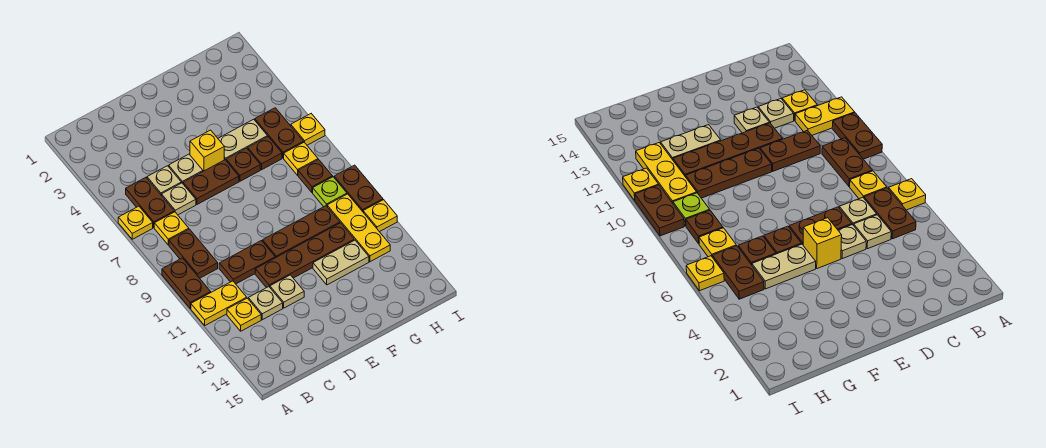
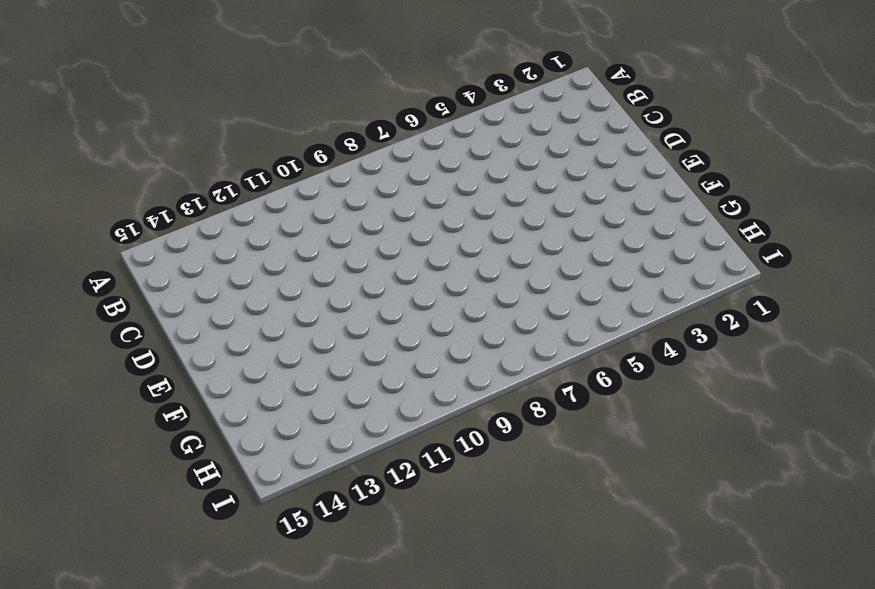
none -> yellow plate A6 level 1
none -> brown plate A9:A10 level 1
none -> yellow plate A11:B11 level 1

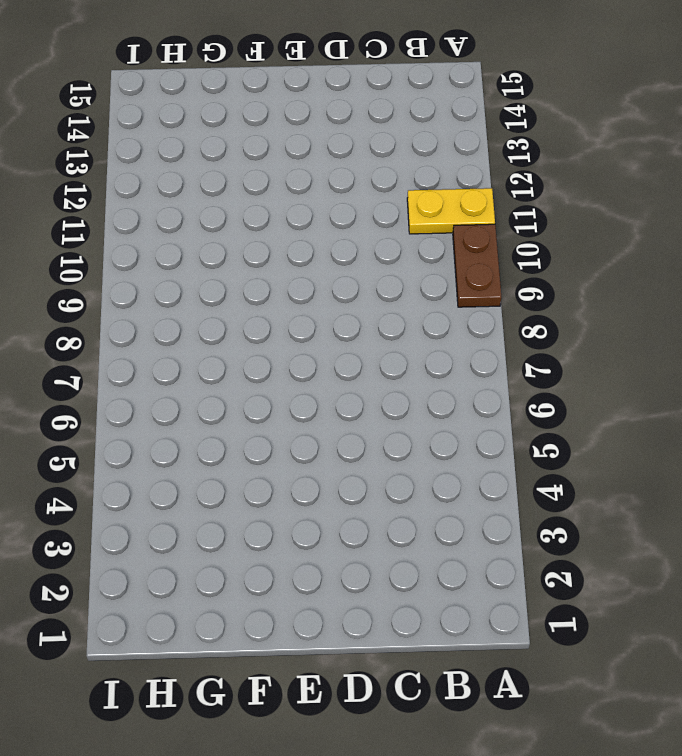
none -> yellow plate A6 level 1
none -> brown plate B5:B6 level 1
none -> yellow plate B7 level 1

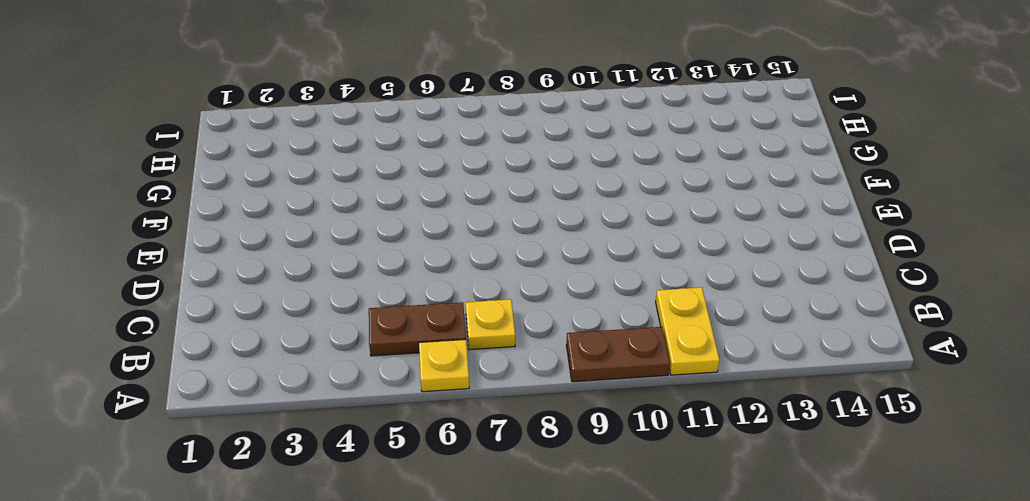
none -> brown plate B8:B9 level 1
none -> yellow plate B12 level 1
none -> tan plate C5 level 1

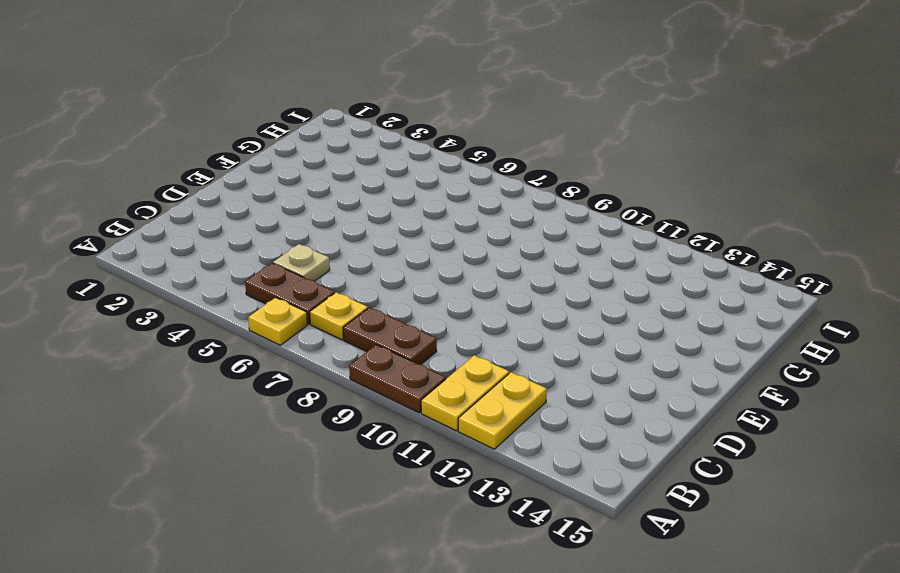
yellow plate A12:B12 level 1 -> yellow plate B12 level 1
none -> tan plate C6 level 1
none -> brown plate C10:D10 level 1
none -> tan plate C12 level 1

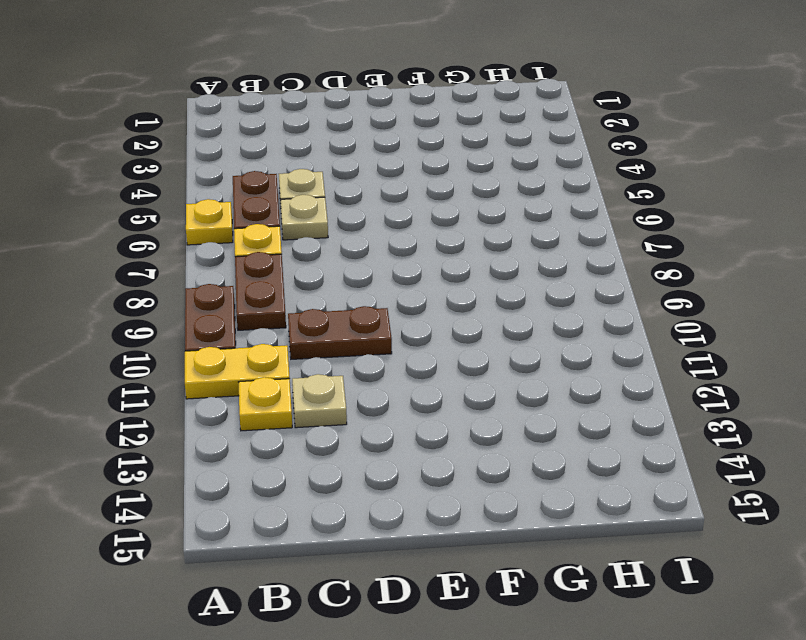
none -> tan plate D5 level 1
none -> brown plate D6:E6 level 1
none -> brown plate D11:G11 level 1

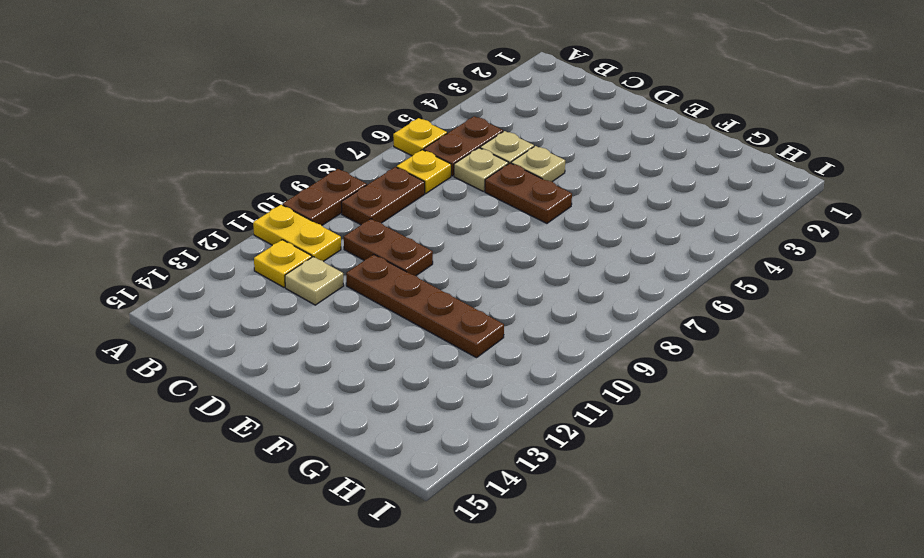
none -> tan plate D12 level 1
none -> yellow brick E5 level 1
none -> brown plate E10:G10 level 1

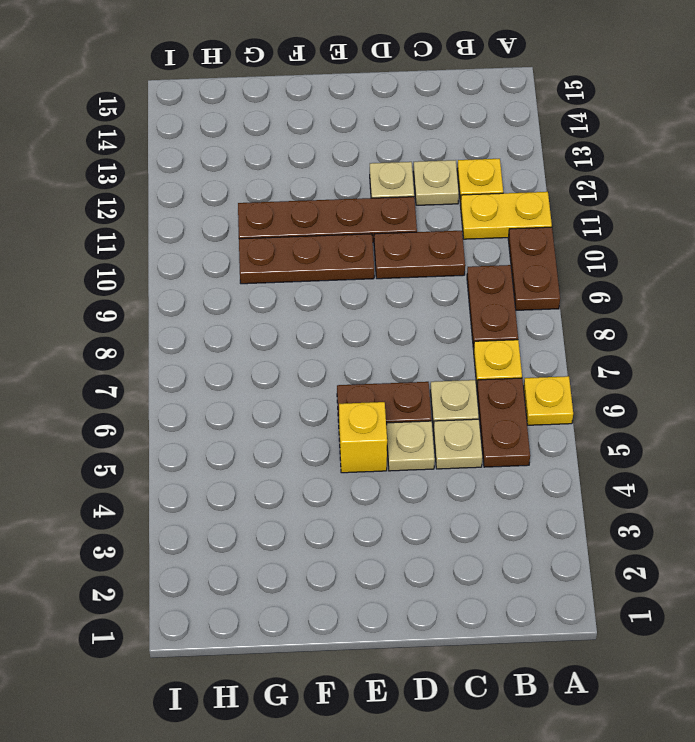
none -> tan plate F5:G5 level 1
none -> brown plate F6 level 1
none -> tan plate F12:G12 level 1

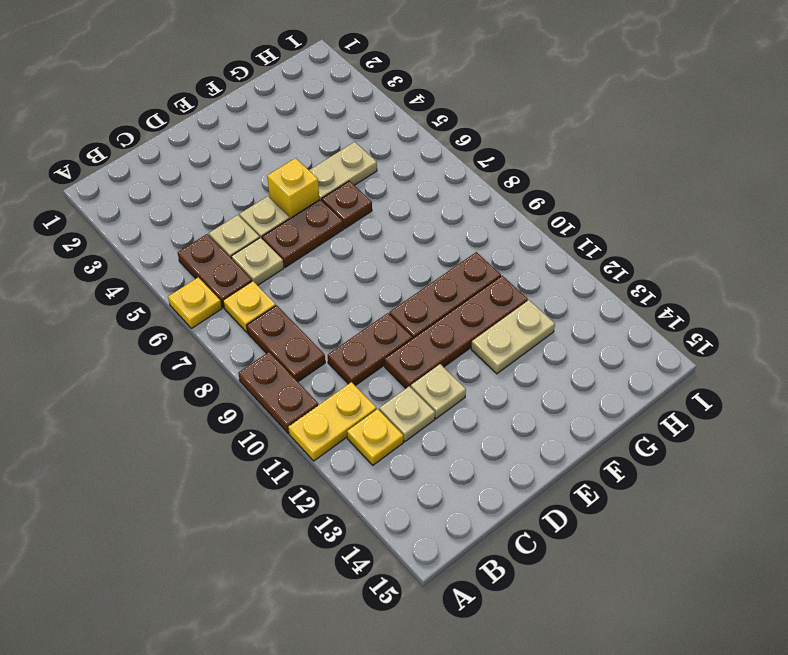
none -> brown plate G6 level 1
none -> brown plate H5:H6 level 1
none -> yellow plate H7 level 1

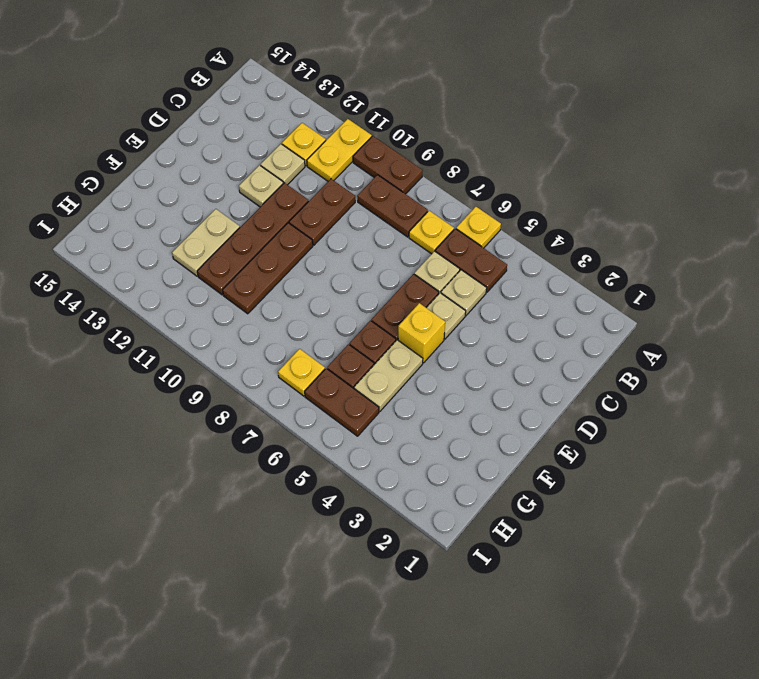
none -> brown plate H8 level 1
none -> lime plate H9 level 1
none -> yellow plate H10:H12 level 1

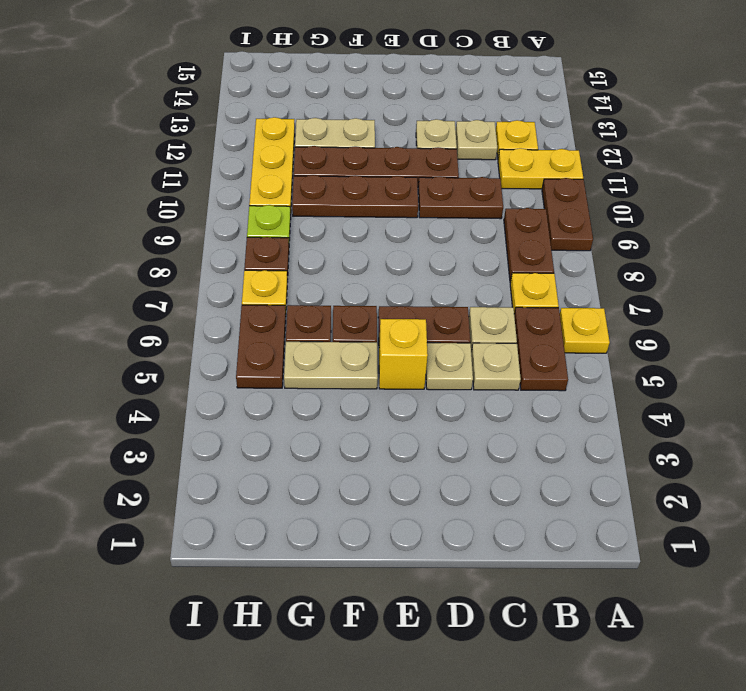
none -> yellow plate I6 level 1
none -> brown plate I9:I10 level 1
none -> yellow plate I11 level 1

